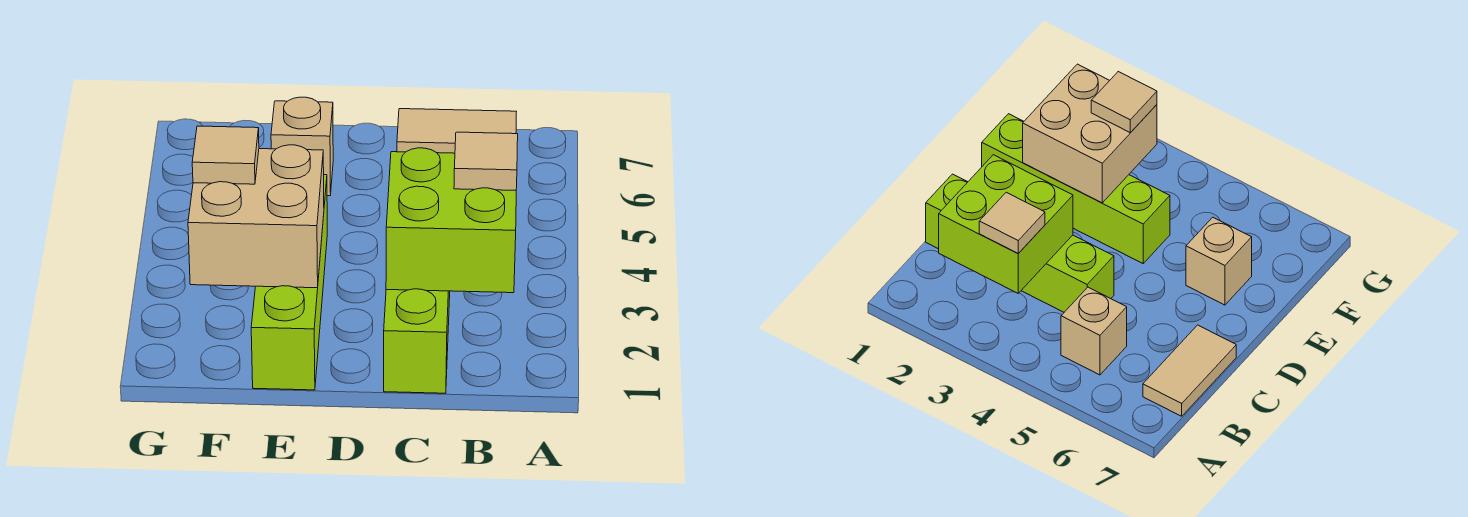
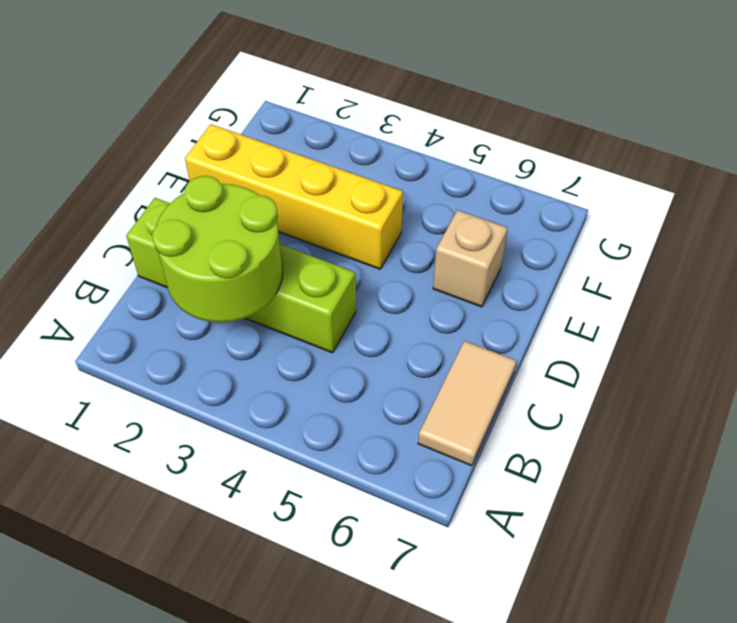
lime round brick B2:C3 level 2 -> lime brick B2:C3 level 2
yellow brick E1:E4 level 1 -> lime brick E1:E4 level 1
none -> tan brick B5 level 1
none -> tan brick E2:F3 level 2

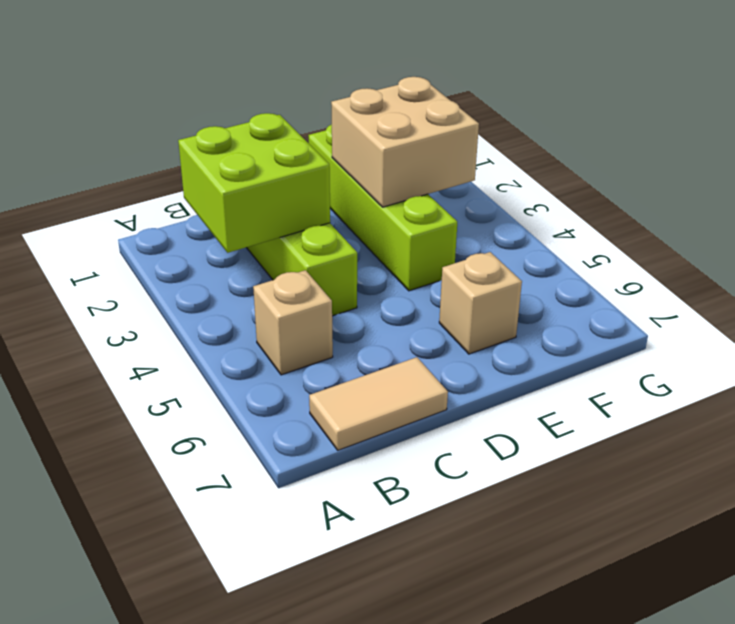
none -> tan tile B3 level 3
none -> tan tile F3 level 3

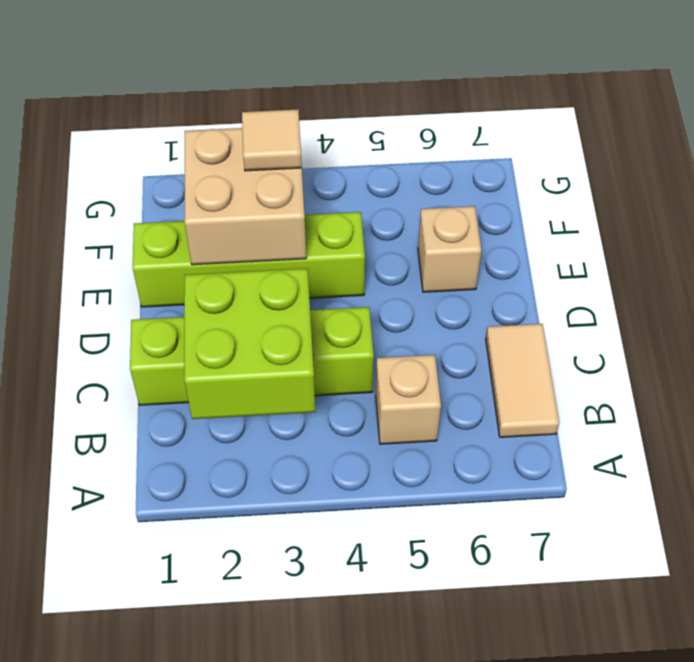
none -> tan tile B3 level 3

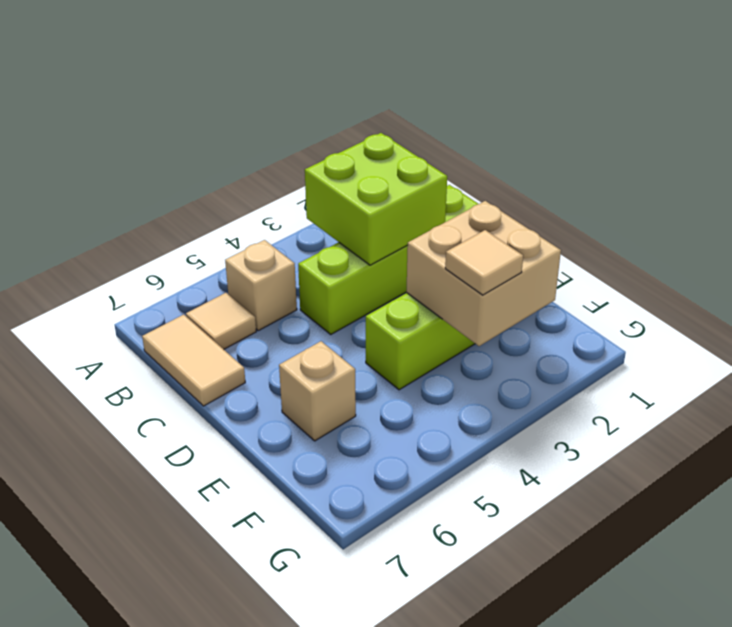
tan tile B6 level 1 -> tan tile B3 level 3

